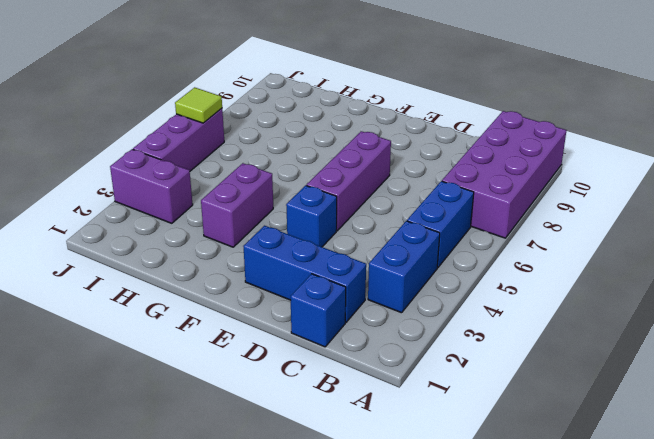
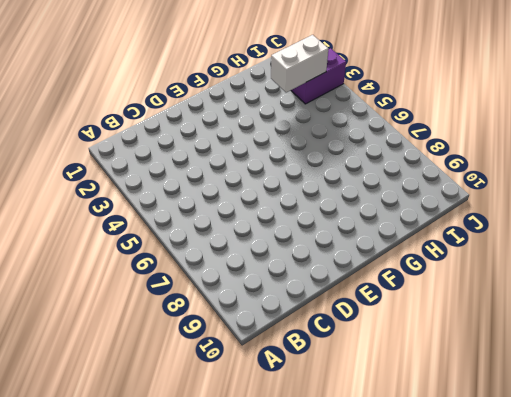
white brick H3:I3 level 2 -> none
none -> purple brick A7:B10 level 1
none -> blue brick B3:B4 level 1

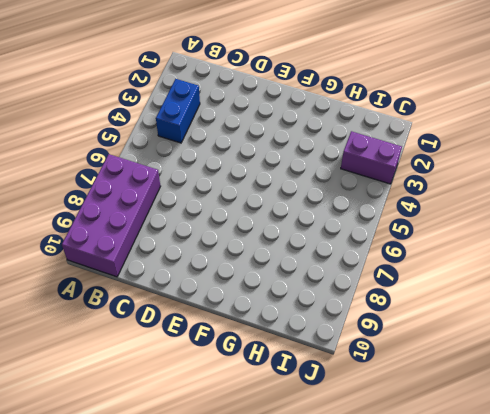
none -> blue brick B5:B6 level 1
none -> blue brick C1 level 1

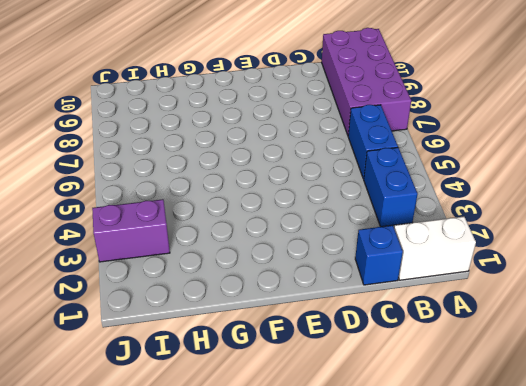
white brick A1:B1 level 1 -> none
none -> blue brick C2:E2 level 1
none -> blue brick E4 level 1

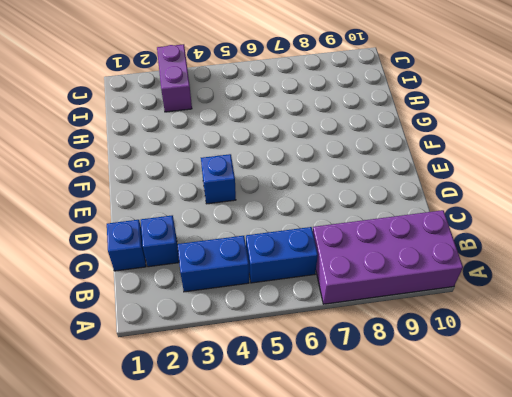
blue brick C2 level 1 -> blue brick C2:E2 level 1
none -> purple brick E5:E7 level 1
none -> purple brick G3:G4 level 1

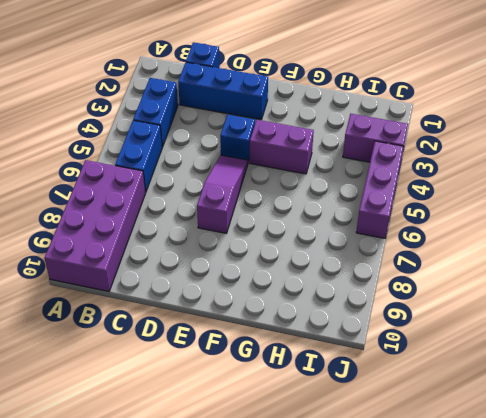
purple slope E5:E7 level 1 top 7 -> purple brick E5:E7 level 1
purple brick F4:G4 level 1 -> purple brick G3:G4 level 1
none -> lime tile J6 level 2

